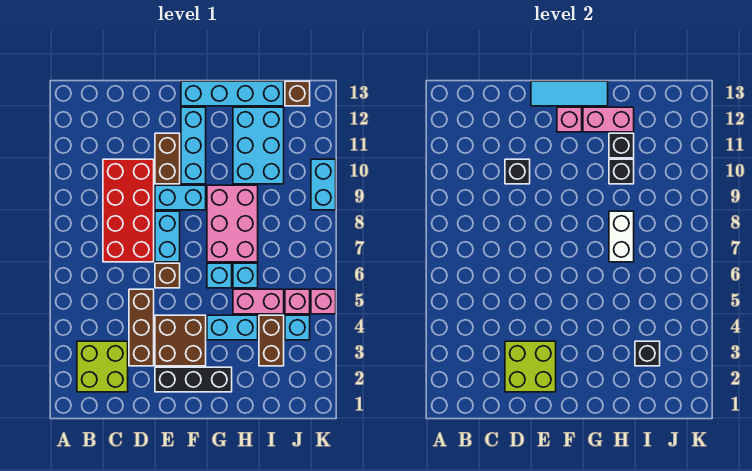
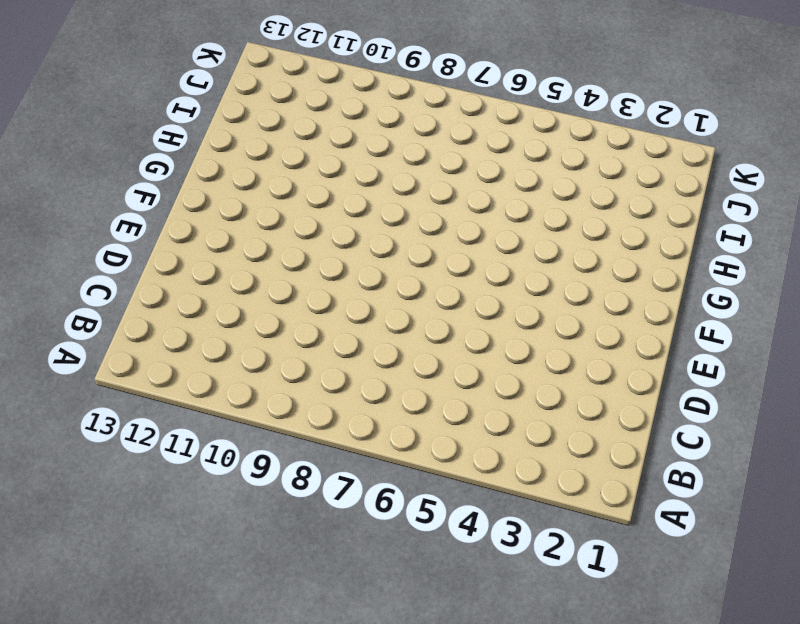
none -> lime brick B2:C3 level 1
none -> red brick C7:D10 level 1
none -> brown brick D3:D5 level 1
none -> black brick E2:G2 level 1

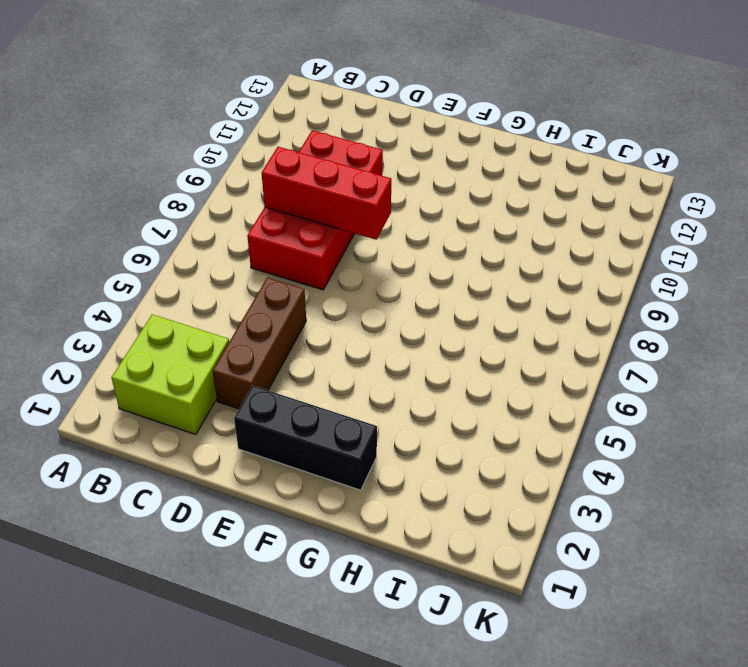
red brick C8:E8 level 2 -> none
none -> brown brick E3:F4 level 1
none -> brown brick E6 level 1
none -> cyan brick E7:E8 level 1
none -> cyan brick E9:F9 level 1

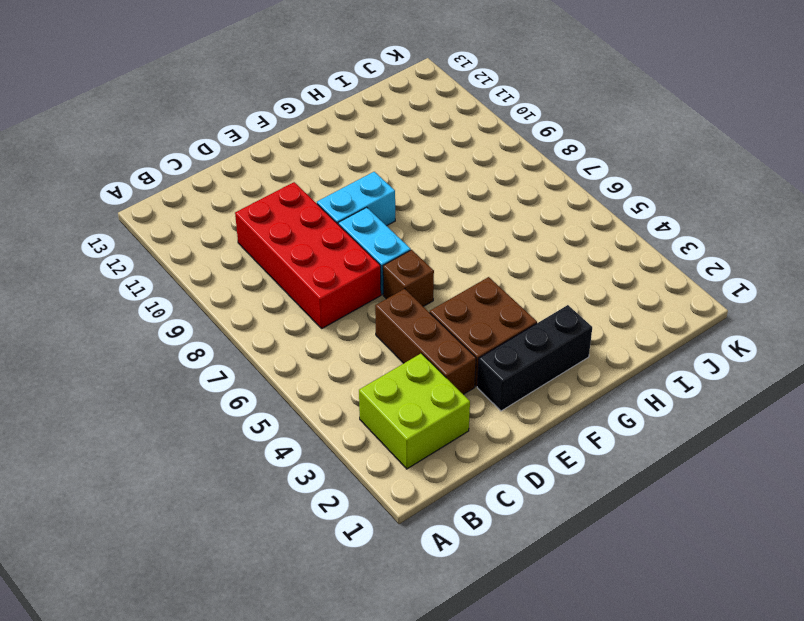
none -> brown brick E10:E11 level 1
none -> cyan brick F10:F12 level 1
none -> cyan brick F13:I13 level 1
none -> cyan brick G4:H4 level 1

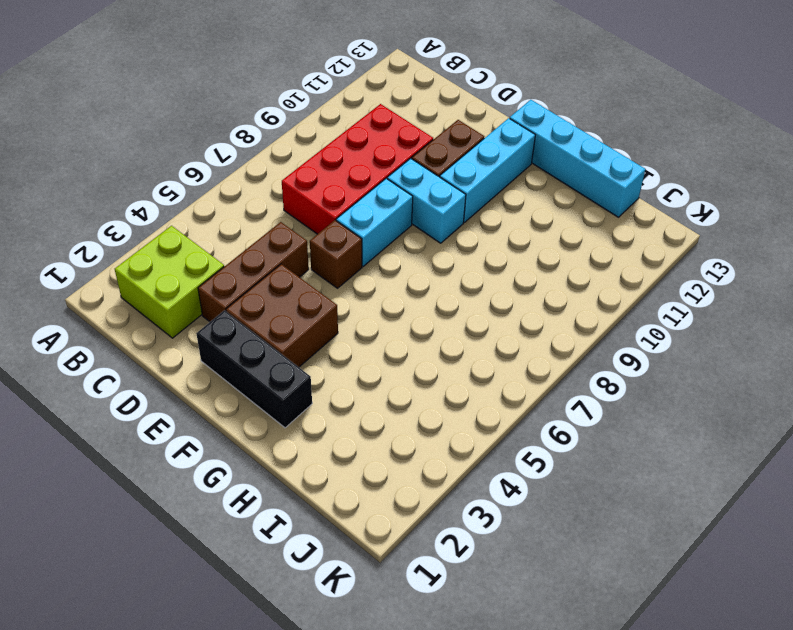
none -> cyan brick G4:H4 level 1
none -> cyan brick G6 level 1
none -> pink brick G7:H9 level 1
none -> pink brick H5:I5 level 1

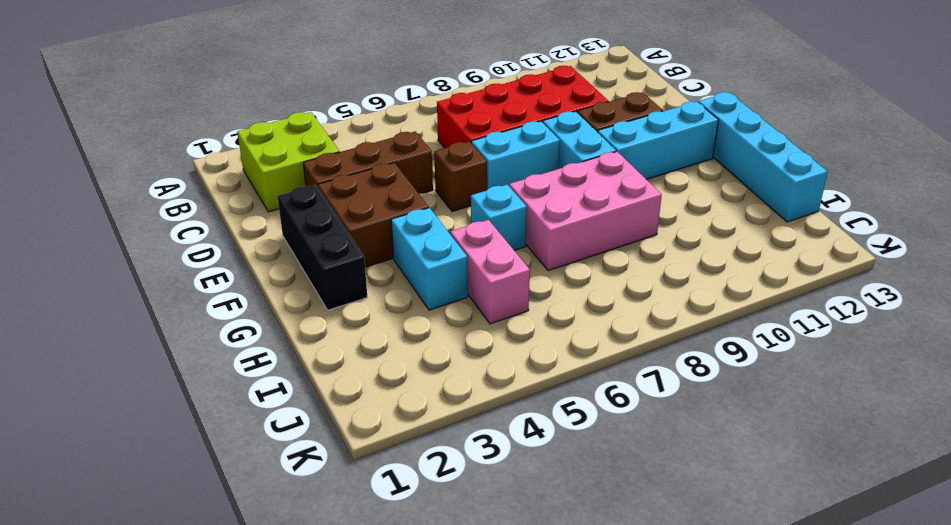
none -> cyan brick H6 level 1
none -> cyan brick H10:I12 level 1
none -> brown brick I3:I4 level 1
none -> cyan brick J4 level 1

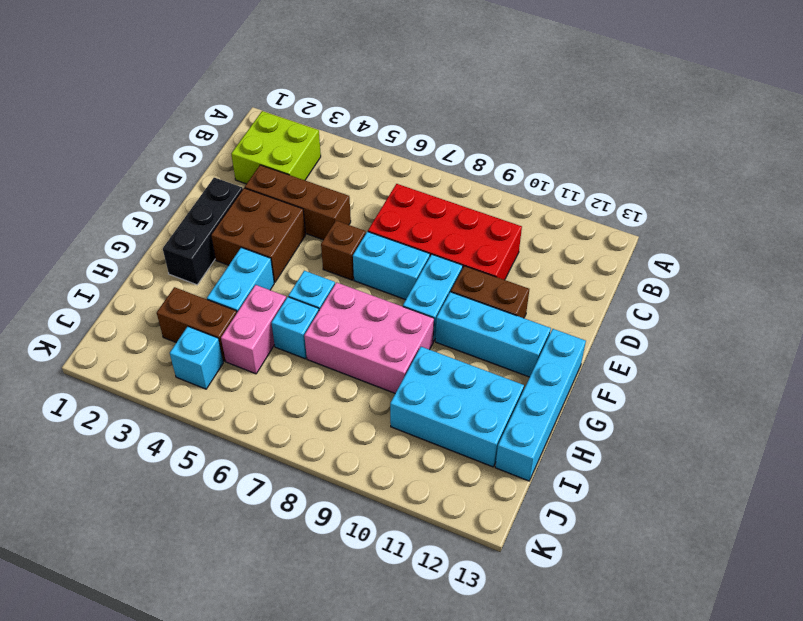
none -> pink brick J5 level 1
none -> brown brick J13 level 1
none -> pink brick K5 level 1
none -> cyan brick K9:K10 level 1

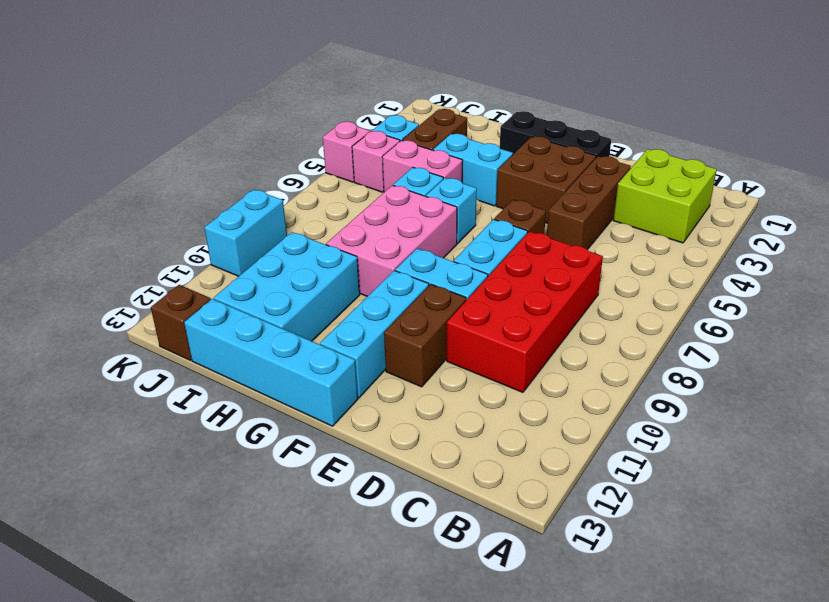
none -> lime brick D2:E3 level 2
none -> black brick D10 level 2
none -> cyan tile E13:G13 level 2
none -> pink brick F12 level 2

